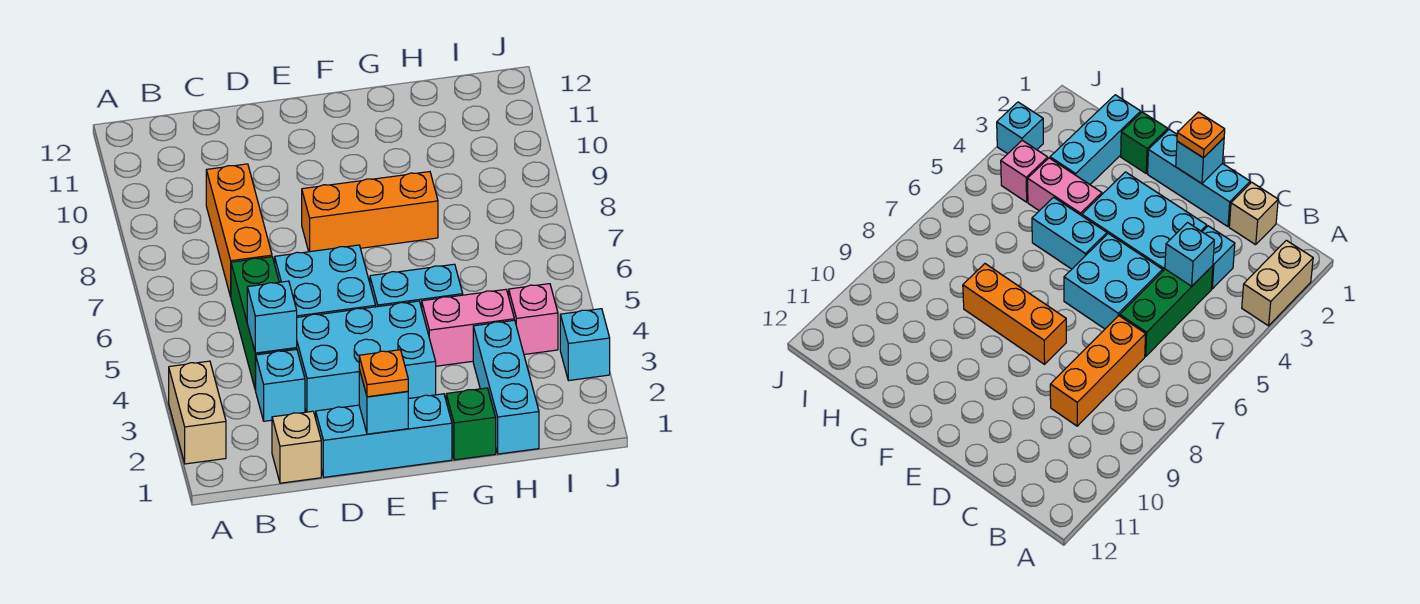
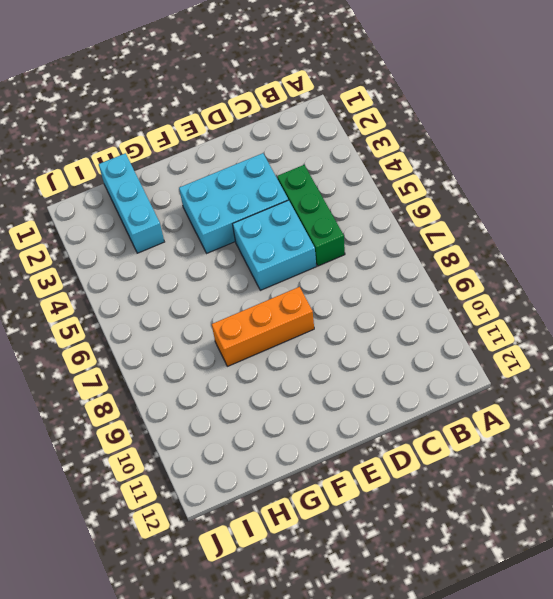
none -> tan brick A2:A3 level 1
none -> tan brick C1 level 1
none -> cyan brick C3 level 1

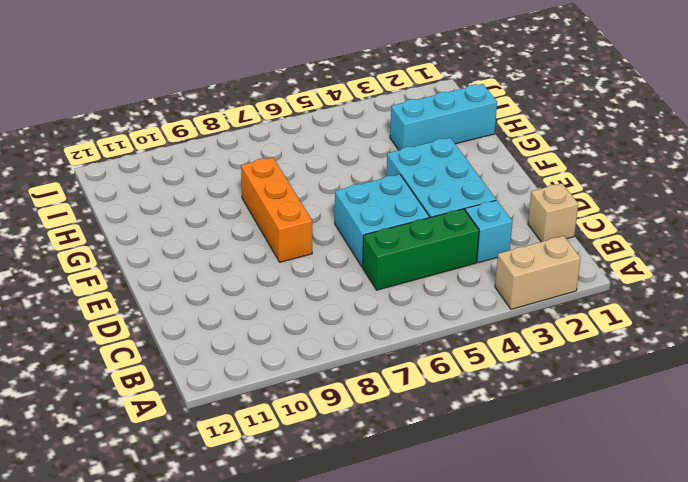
none -> orange brick C7:C9 level 1
none -> cyan brick D1:F1 level 1
none -> cyan brick F5:G5 level 1

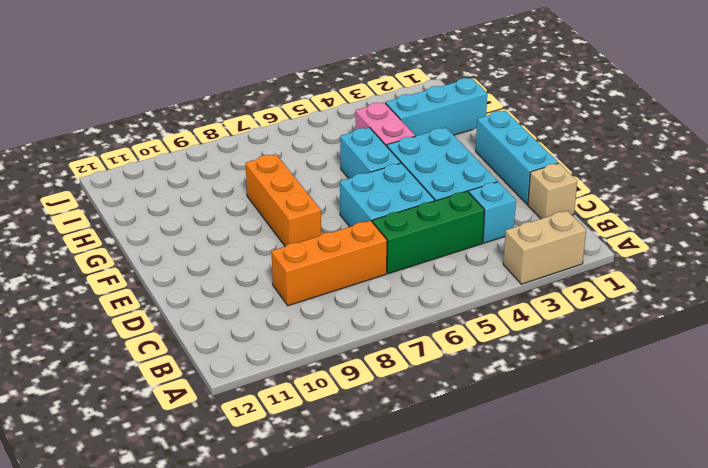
none -> green brick G1 level 1
none -> pink brick I4 level 1
none -> cyan brick J3 level 1

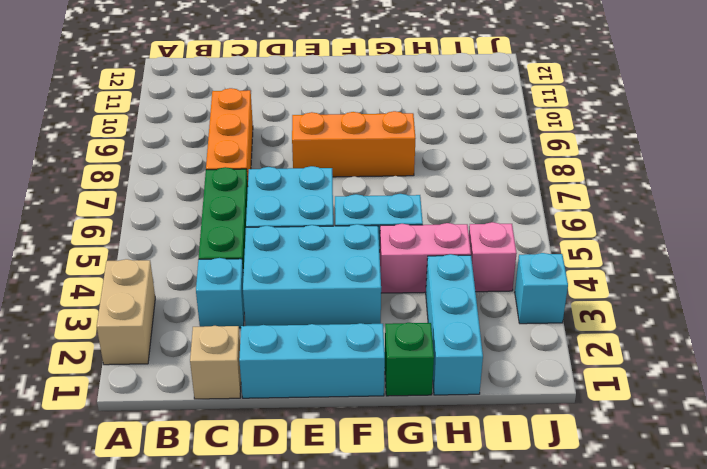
none -> cyan brick C4 level 2
none -> cyan brick E1 level 2
none -> orange plate E1 level 3

